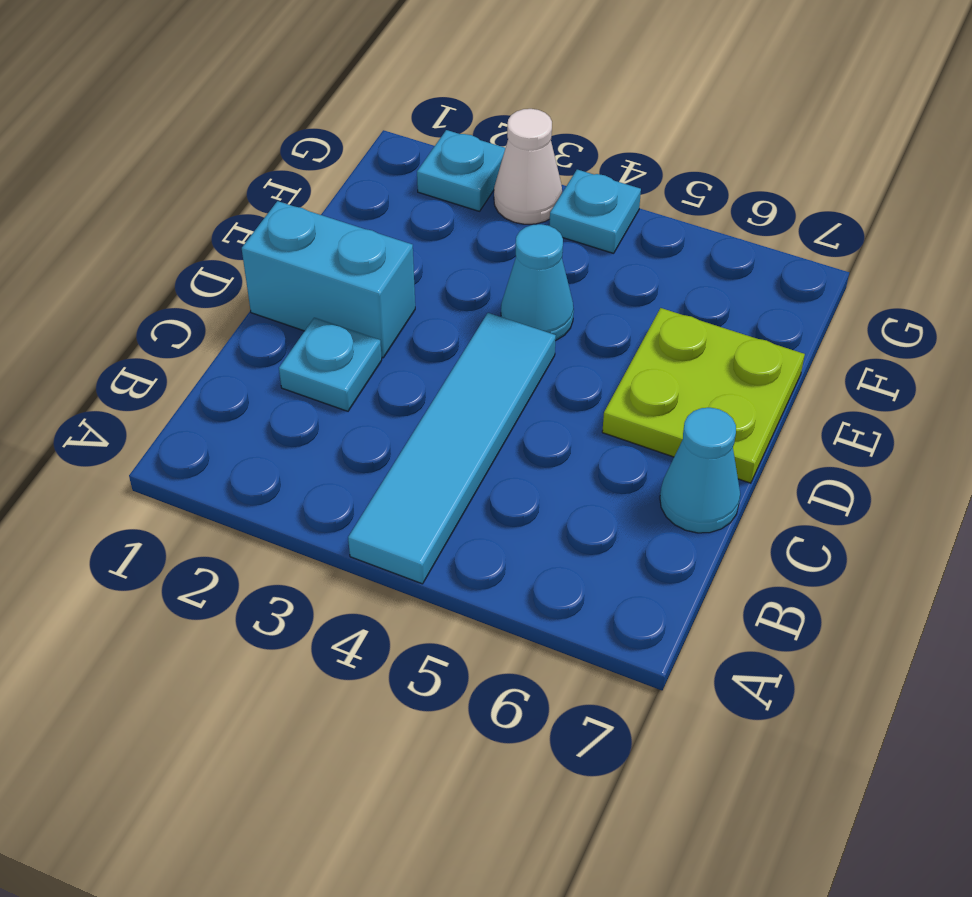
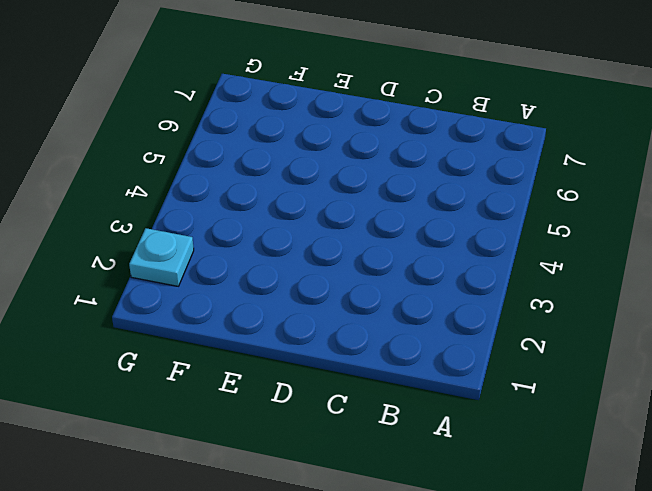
none -> cyan tile A4:D4 level 1
none -> cyan plate C2 level 1

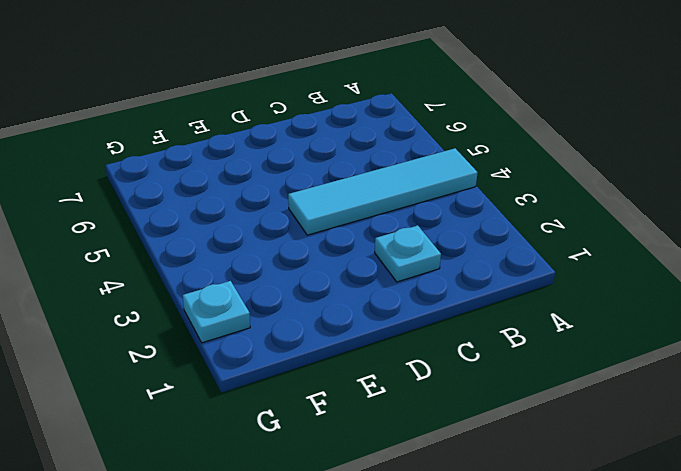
none -> cyan cone C7 level 1
none -> cyan brick D1:D2 level 1

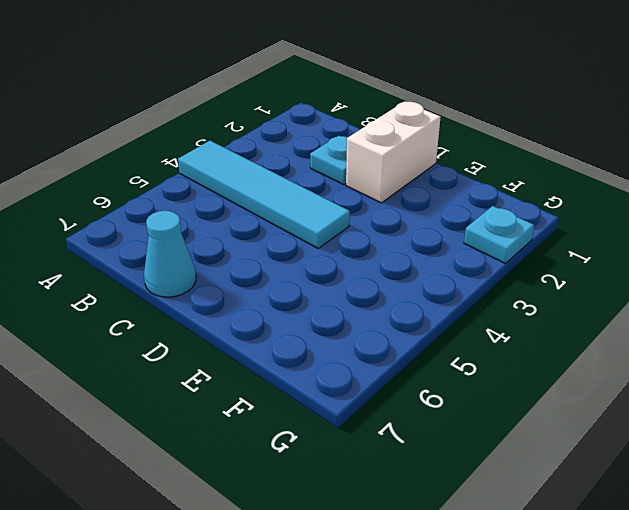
white brick D1:D2 level 1 -> cyan brick D1:D2 level 1
none -> lime plate D6:E7 level 1
none -> cyan cone E4 level 1

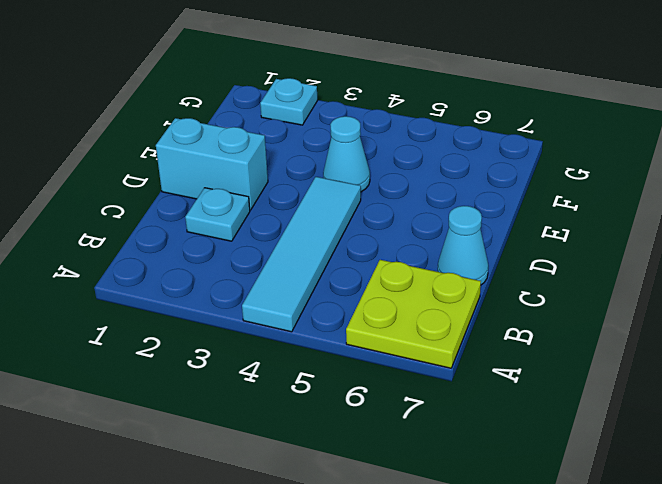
lime plate A6:B7 level 1 -> lime plate D6:E7 level 1
none -> white cone G3 level 1
none -> cyan plate G4 level 1

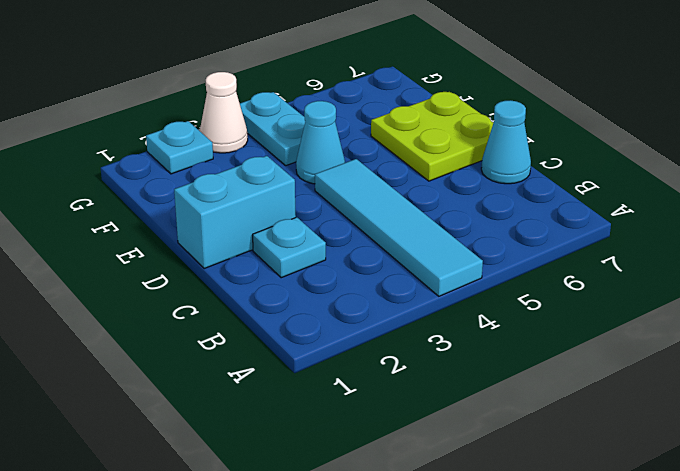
cyan plate F4:G4 level 1 -> cyan plate G4 level 1

